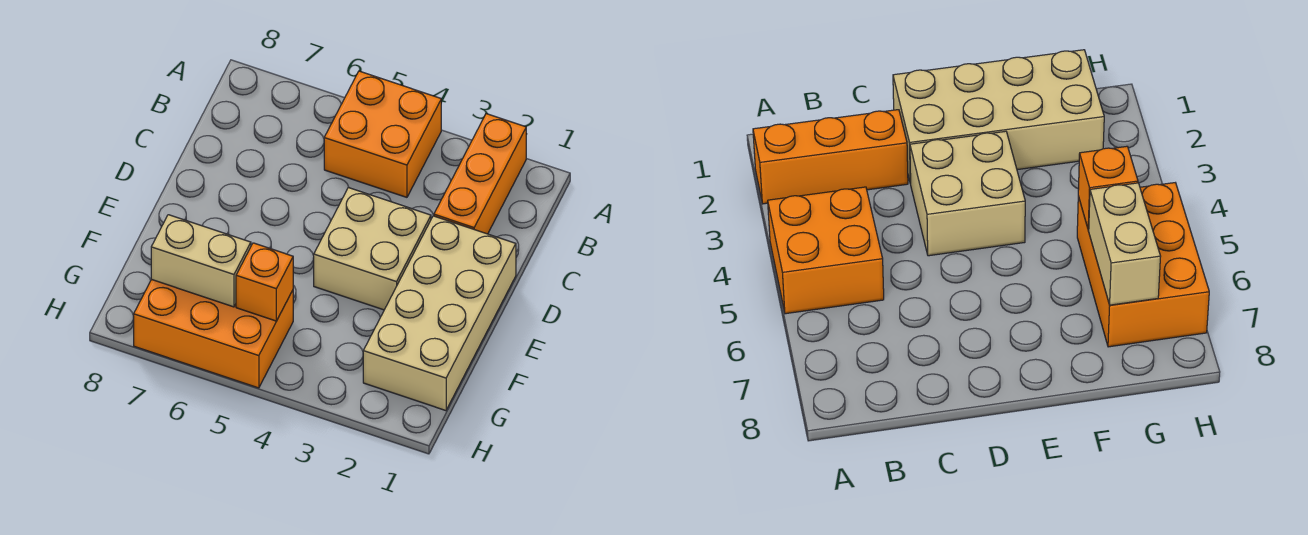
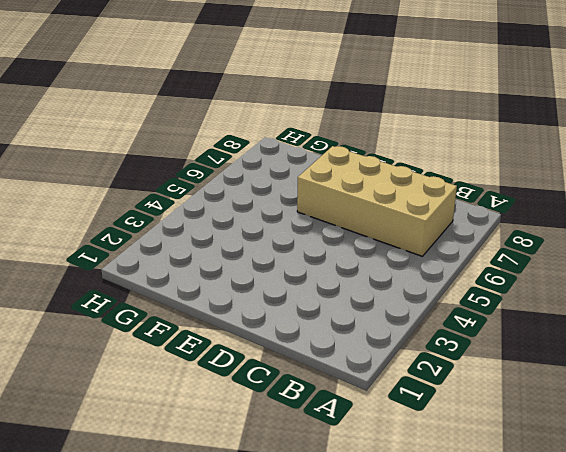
tan brick B6:E7 level 1 -> tan brick D1:G2 level 1
none -> orange brick A2:C2 level 1
none -> orange brick A4:B5 level 1

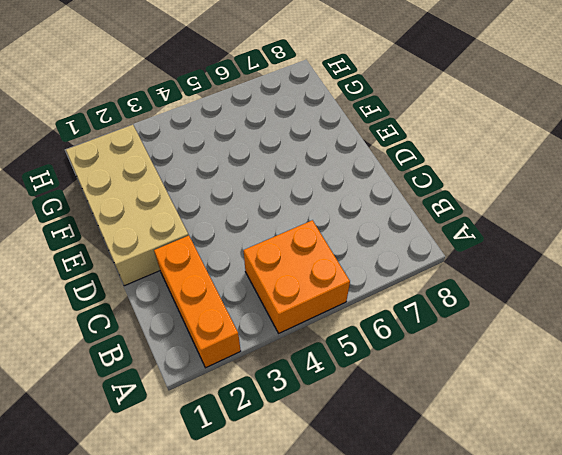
none -> tan brick D3:E4 level 1
none -> orange brick G5:H7 level 1

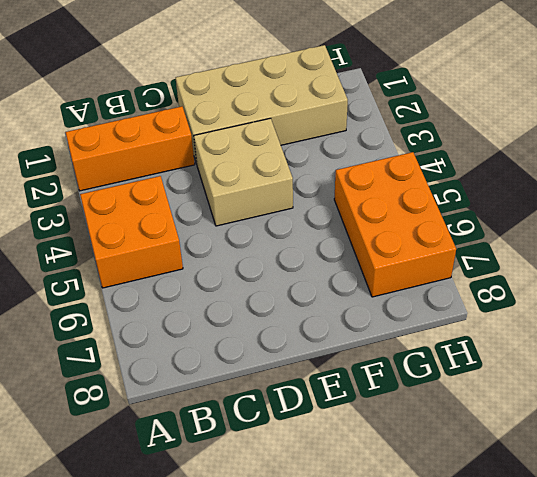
none -> orange brick G5 level 2
none -> tan brick G6:G7 level 2

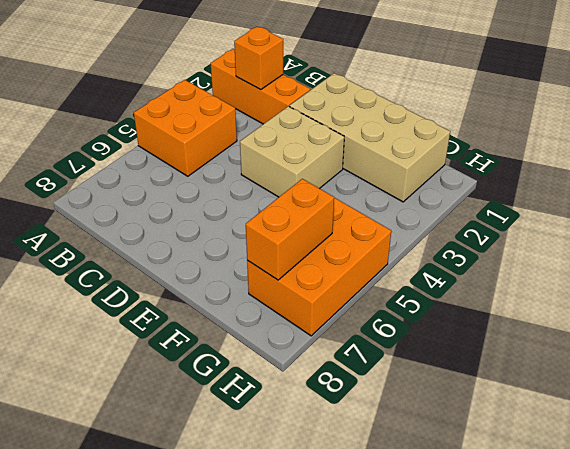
orange brick B2 level 2 -> orange brick G5 level 2
orange brick G6:G7 level 2 -> tan brick G6:G7 level 2

